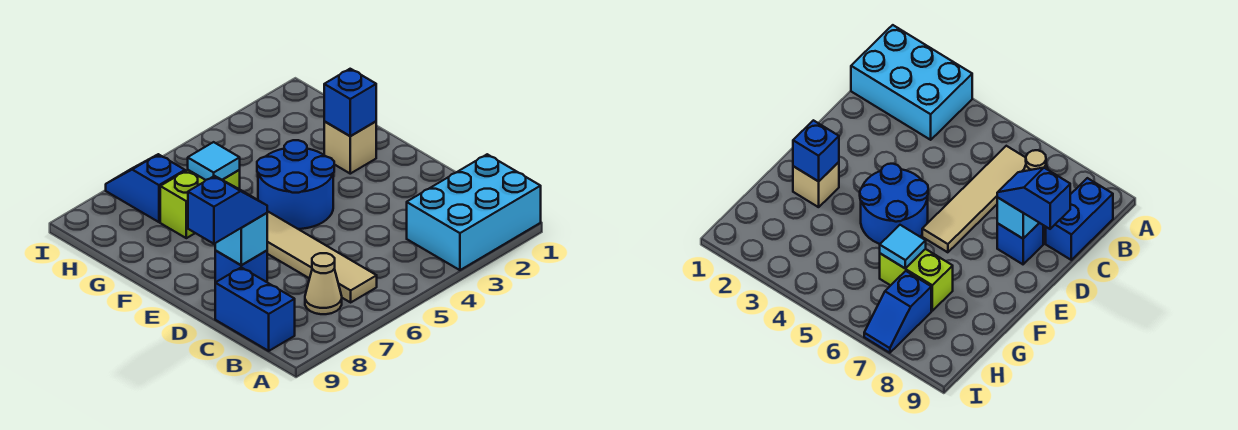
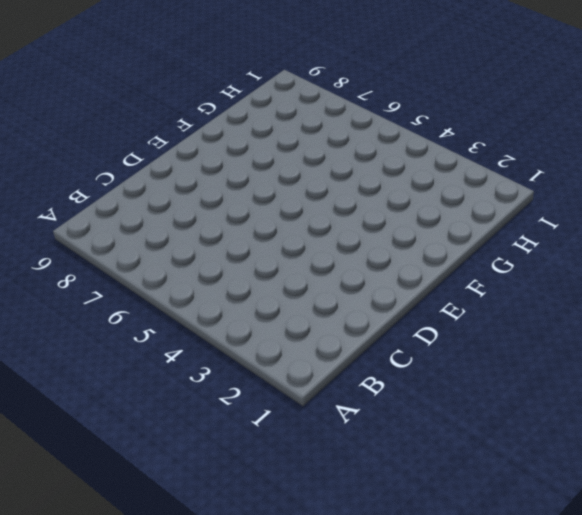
none -> cyan brick A1:B3 level 1
none -> tan tile B6:E6 level 1
none -> tan cone B7 level 1

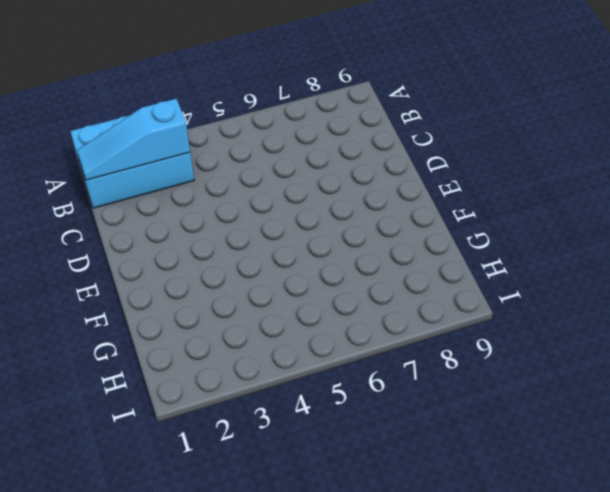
cyan slope B1:B3 level 2 top 3 -> none
none -> tan tile B6:E6 level 1
none -> tan cone B7 level 1
none -> blue brick B9:C9 level 1

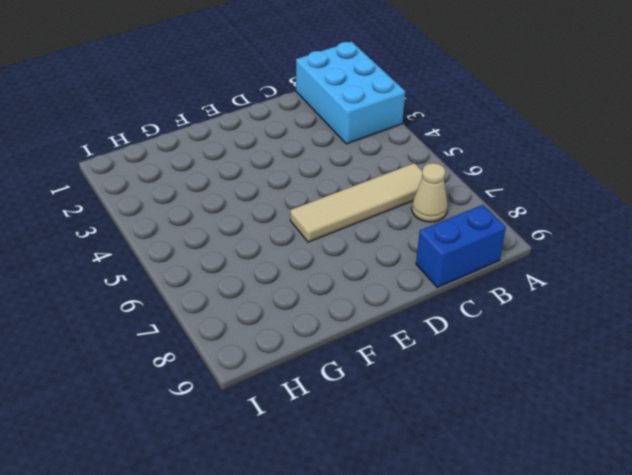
none -> blue brick D8 level 1
none -> blue round brick E4:F5 level 1
none -> tan brick F2 level 1

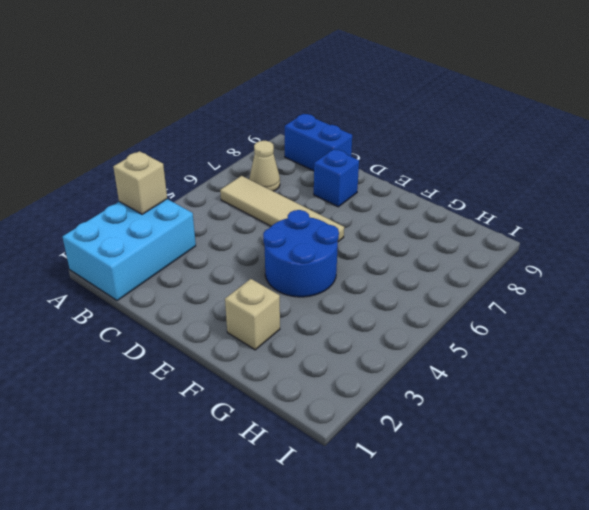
tan brick A3 level 2 -> none
none -> lime brick G6:G7 level 1
none -> blue slope H7:I7 level 1 top H
none -> cyan brick D8 level 2

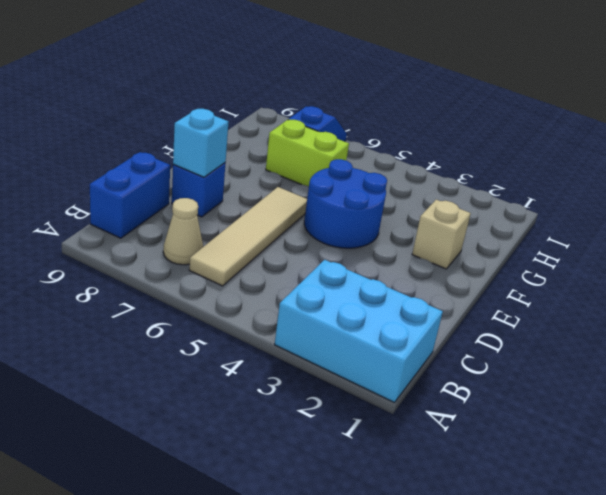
none -> blue brick F2 level 2
none -> cyan tile G6 level 2
none -> blue slope D8:D9 level 3 top 9

